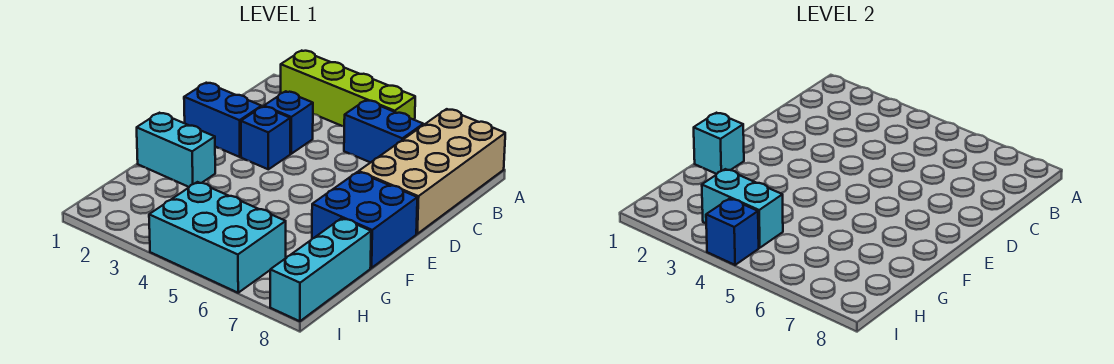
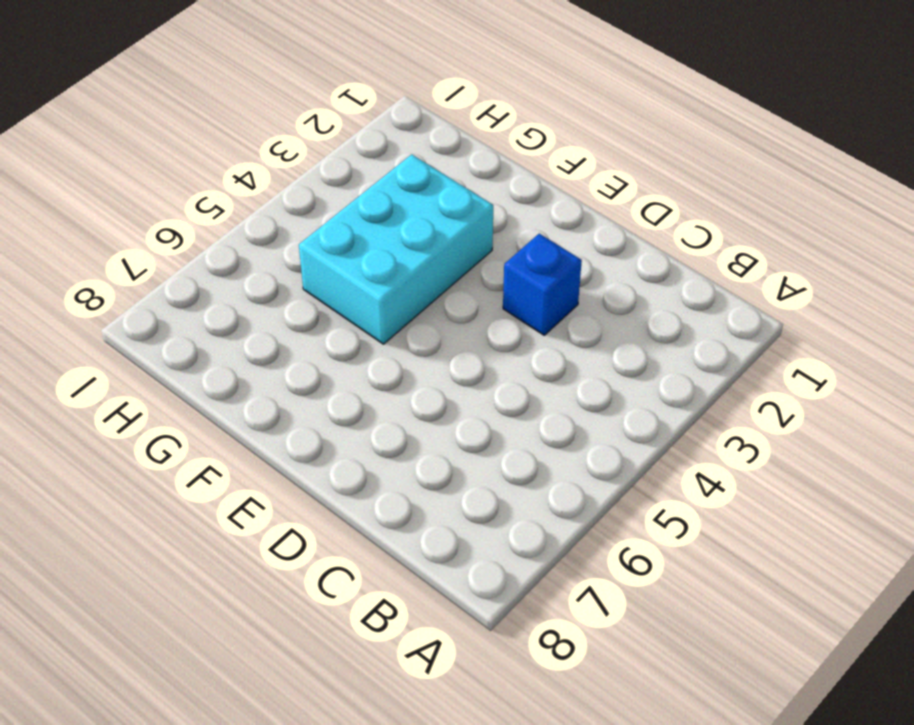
cyan brick F3:G5 level 1 -> cyan brick H4:I6 level 1
none -> lime brick A2:A5 level 1
none -> tan brick A7:D8 level 1
none -> blue brick B5:B6 level 1

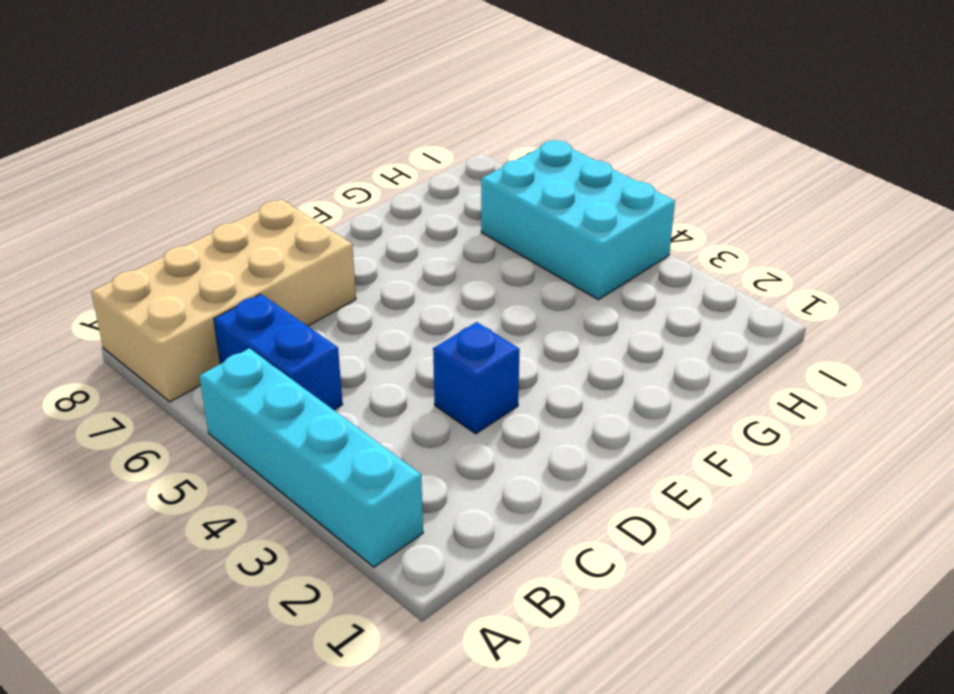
cyan brick A2:A5 level 1 -> lime brick A2:A5 level 1
none -> blue brick C3 level 1
none -> blue brick D1:D2 level 1
none -> blue brick E7:F8 level 1

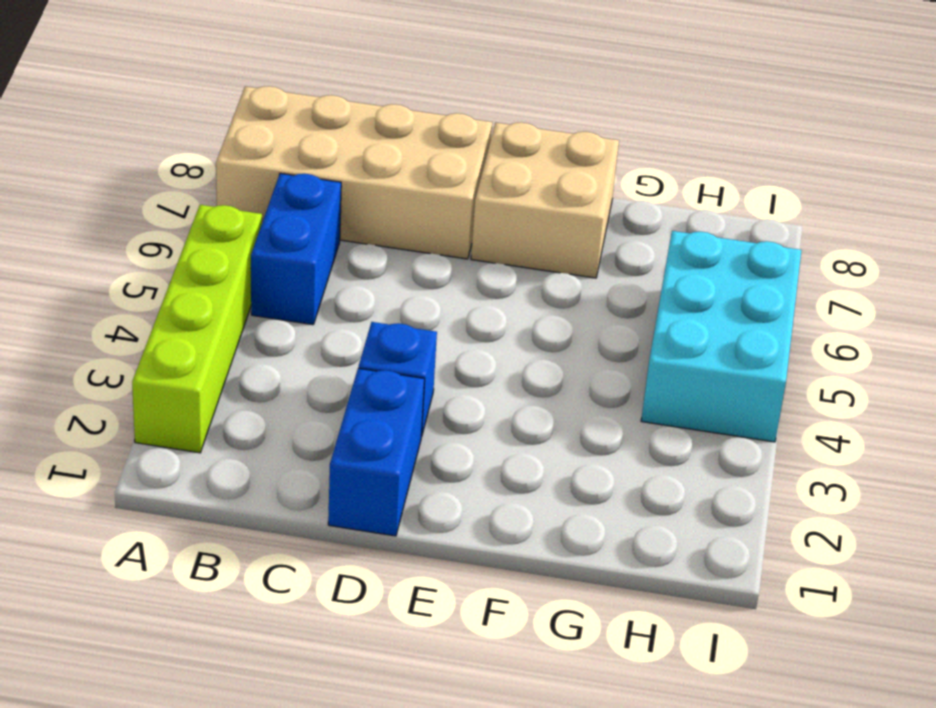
tan brick E7:F8 level 1 -> blue brick E7:F8 level 1
none -> blue brick C3 level 1
none -> cyan brick F1:F2 level 1
none -> cyan brick G8:I8 level 1

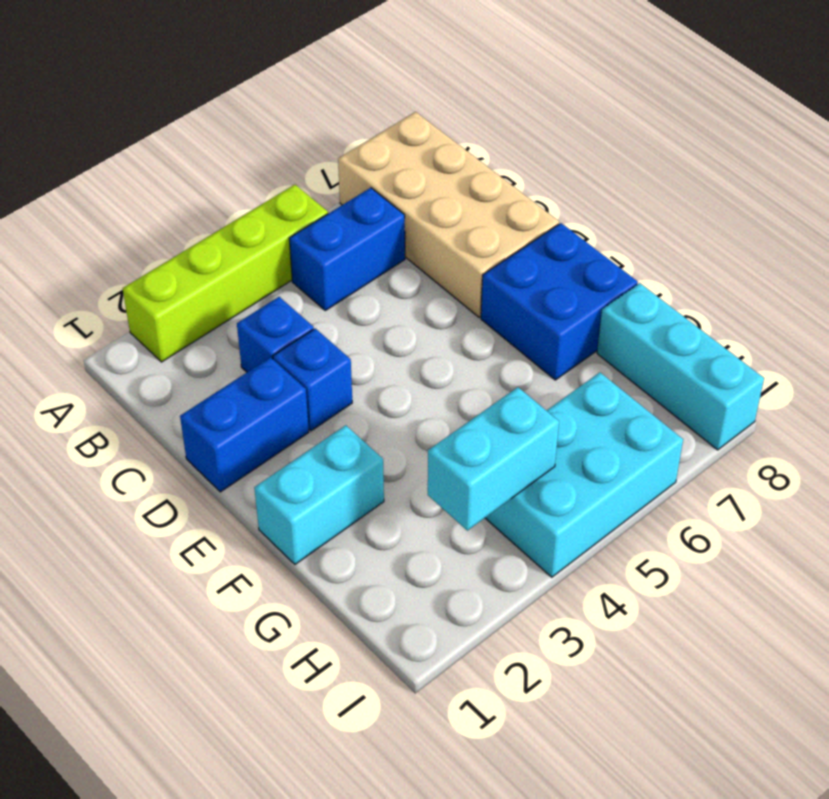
none -> cyan brick F1 level 2
none -> blue brick I4 level 2

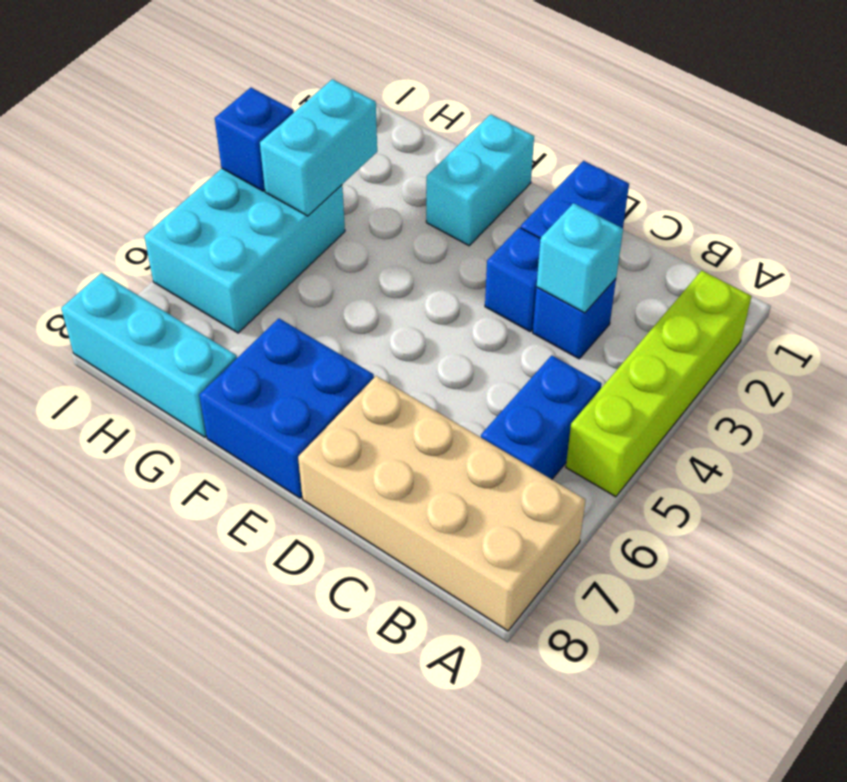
cyan brick C3 level 2 -> cyan brick F1 level 2

